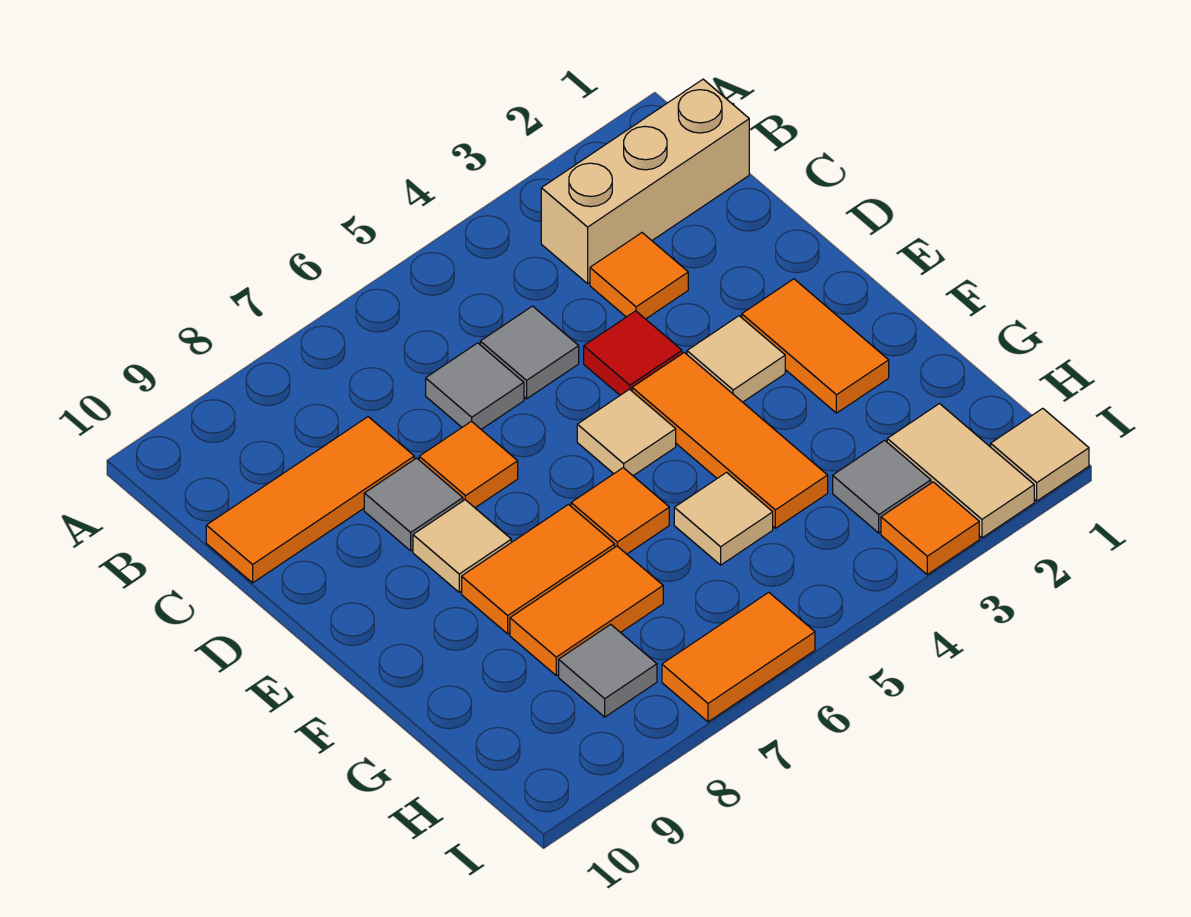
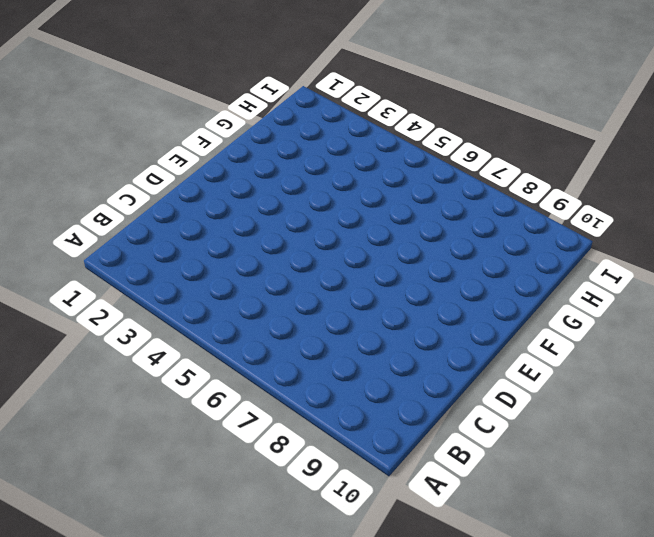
none -> tan brick B1:B3 level 1
none -> orange tile C3 level 1
none -> grey tile C5 level 1

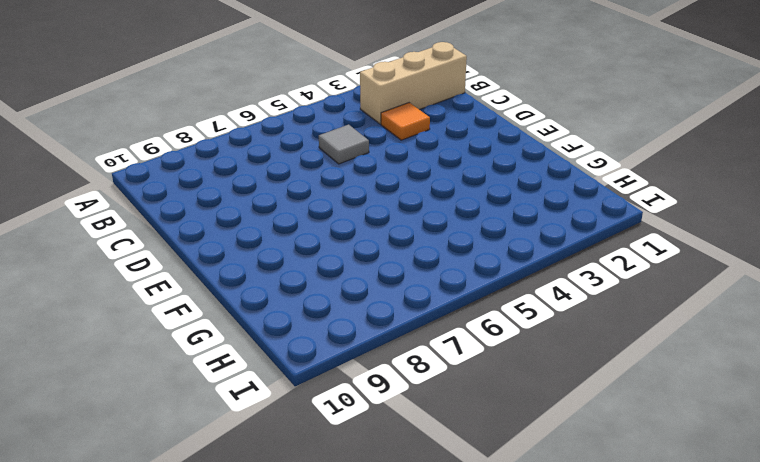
none -> grey tile C6 level 1
none -> orange tile C8:C10 level 1
none -> red tile D4 level 1

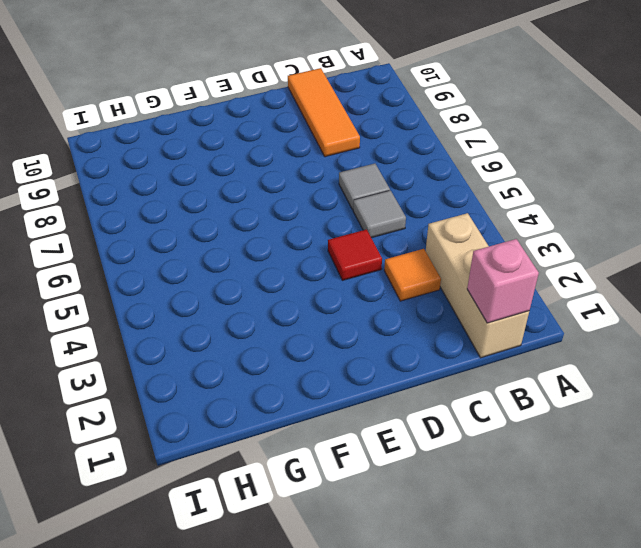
pink brick B1 level 2 -> none
none -> orange tile D7 level 1
none -> grey tile D8 level 1
none -> orange tile E2:F2 level 1

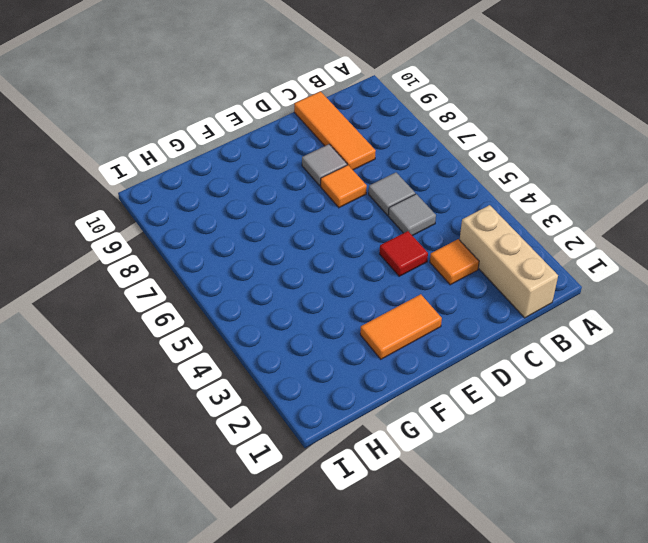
none -> tan tile E3 level 1
none -> orange tile E4:G4 level 1
none -> tan tile E5 level 1

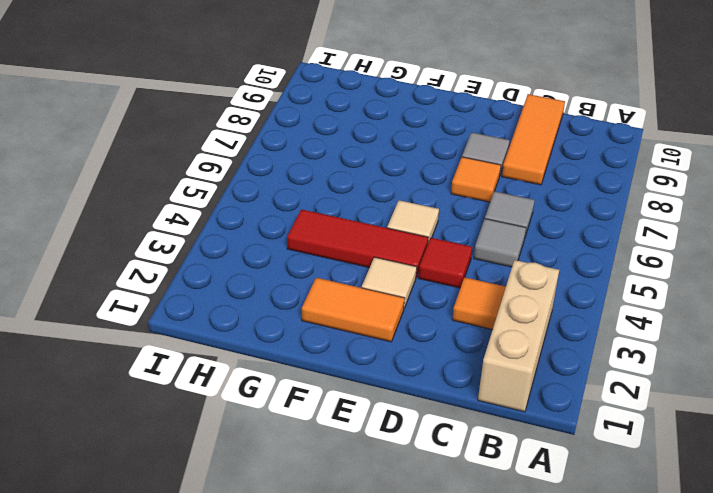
red tile E4:G4 level 1 -> orange tile E4:G4 level 1
none -> tan tile E8 level 1
none -> orange tile F6 level 1
none -> orange tile F7:F8 level 1

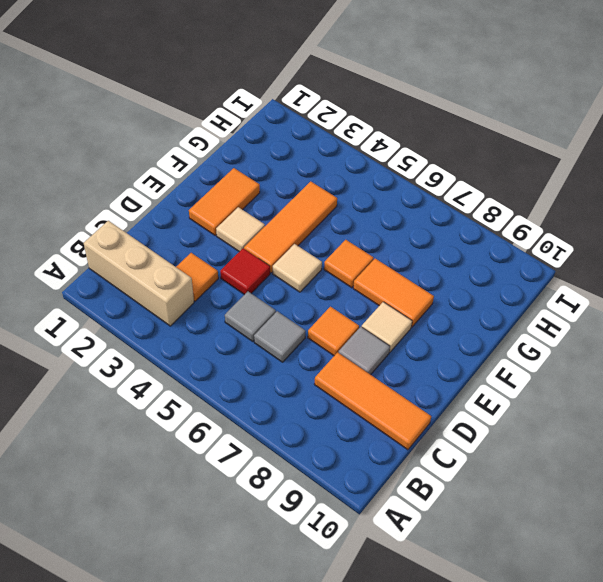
none -> tan tile G5 level 1
none -> orange tile G7:G8 level 1
none -> tan tile H2:I2 level 1

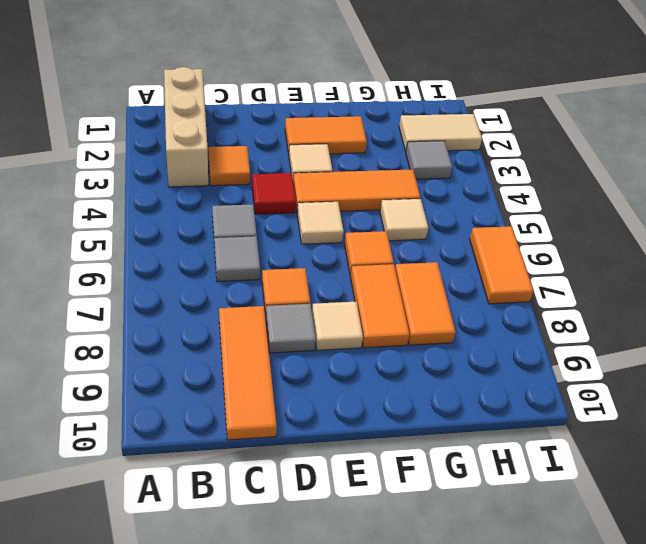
none -> grey tile H8 level 1
none -> tan tile I1 level 1
none -> orange tile I3 level 1

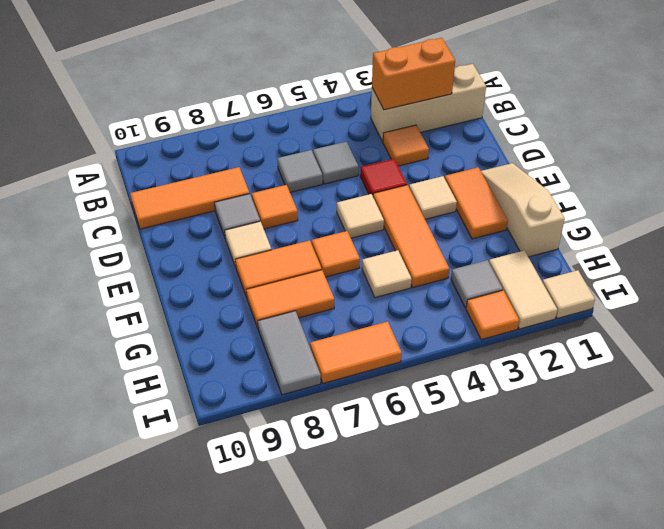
orange brick B2:B3 level 2 -> none
tan slope E1:G1 level 1 top G -> none
grey tile H8:I8 level 1 -> grey tile H8 level 1

